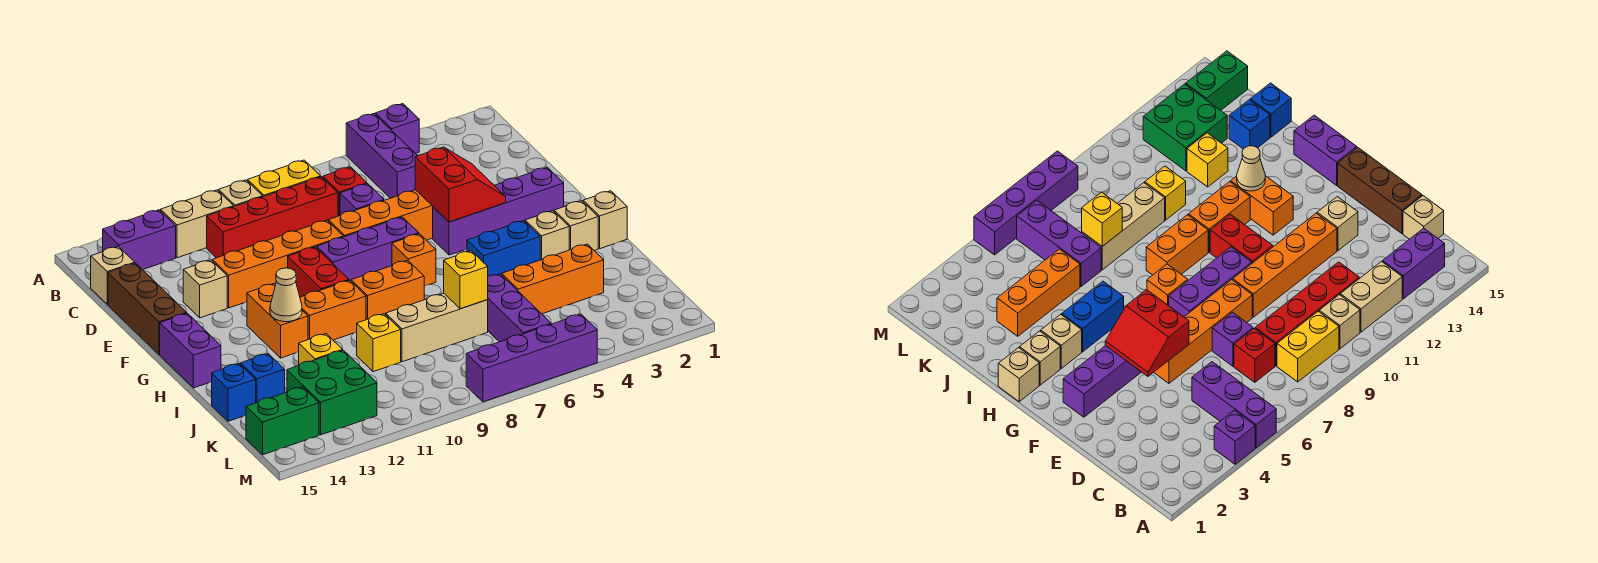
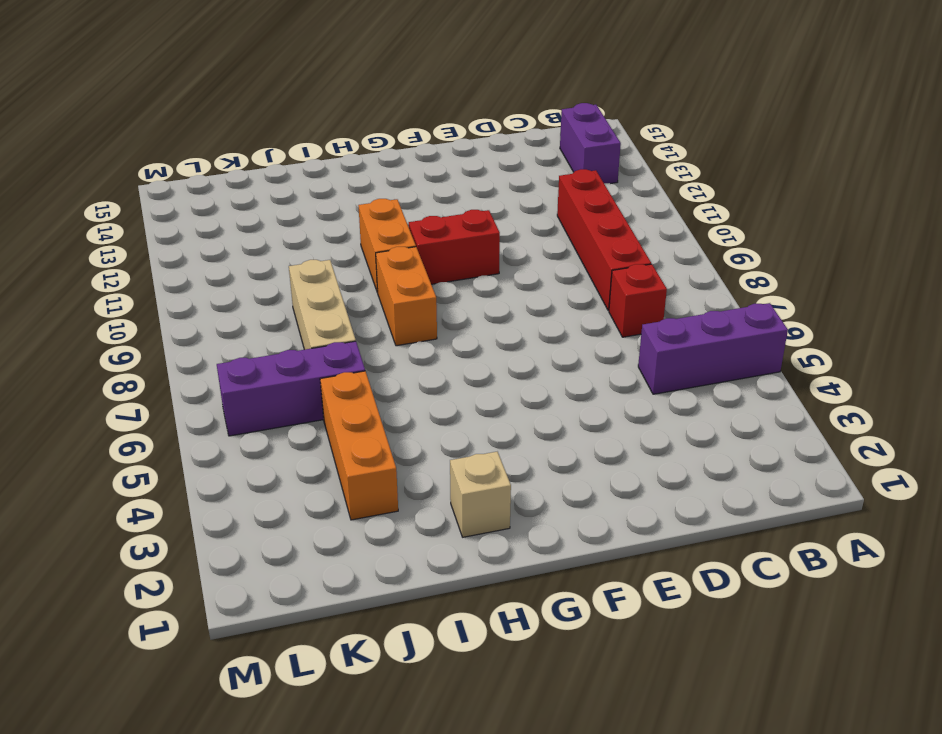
none -> purple brick A4 level 1
none -> yellow brick B8:B9 level 1
none -> tan brick B10 level 1
none -> tan brick B11:B12 level 1

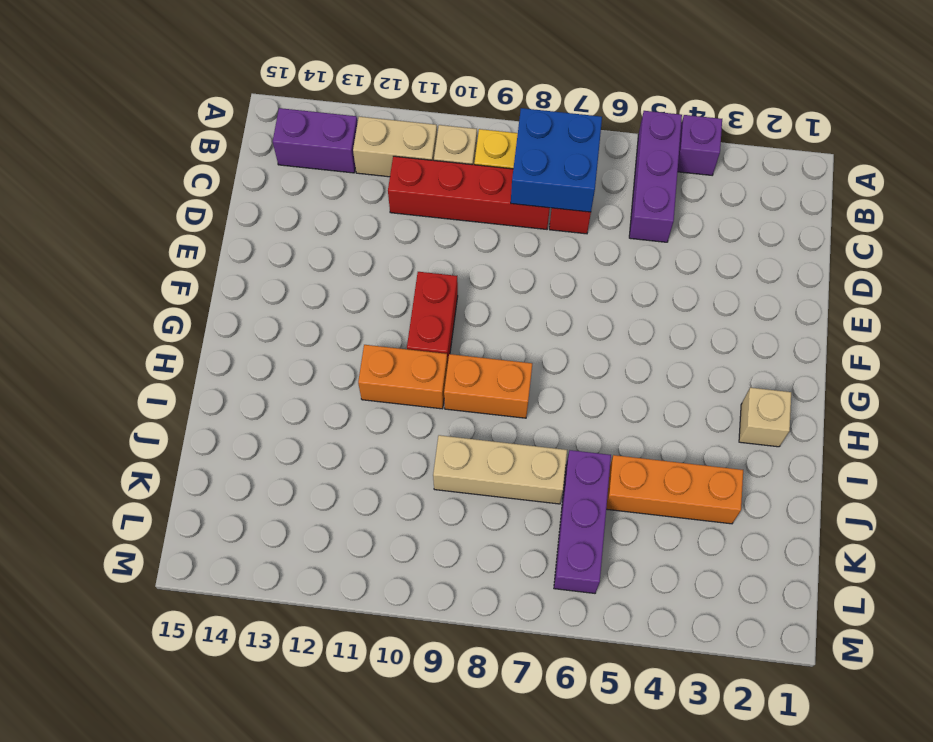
blue brick B7:C8 level 2 -> none
none -> tan brick C15 level 1
none -> purple brick D7 level 1
none -> brown brick D15:F15 level 1
none -> orange brick E5:E8 level 1

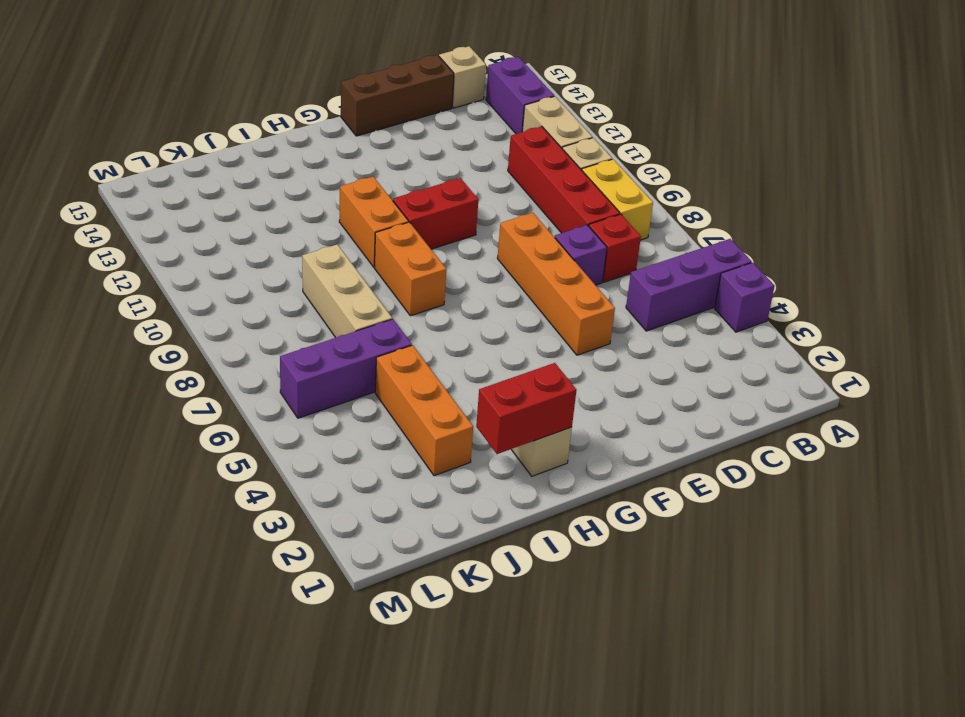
red brick H2:I2 level 2 -> none
none -> orange brick E9:E12 level 1
none -> tan brick E13 level 1
none -> purple brick F2:F5 level 1
none -> purple brick F7:F9 level 1

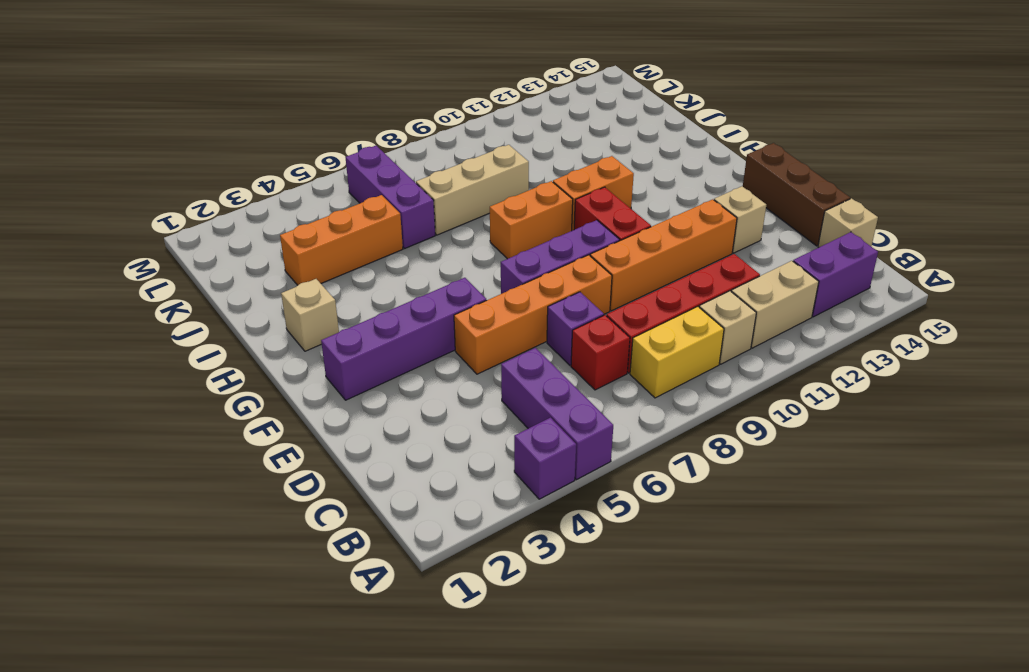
none -> orange brick G7 level 1
none -> orange brick G12:H12 level 1
none -> purple brick G15:H15 level 1
none -> tan brick H1 level 1

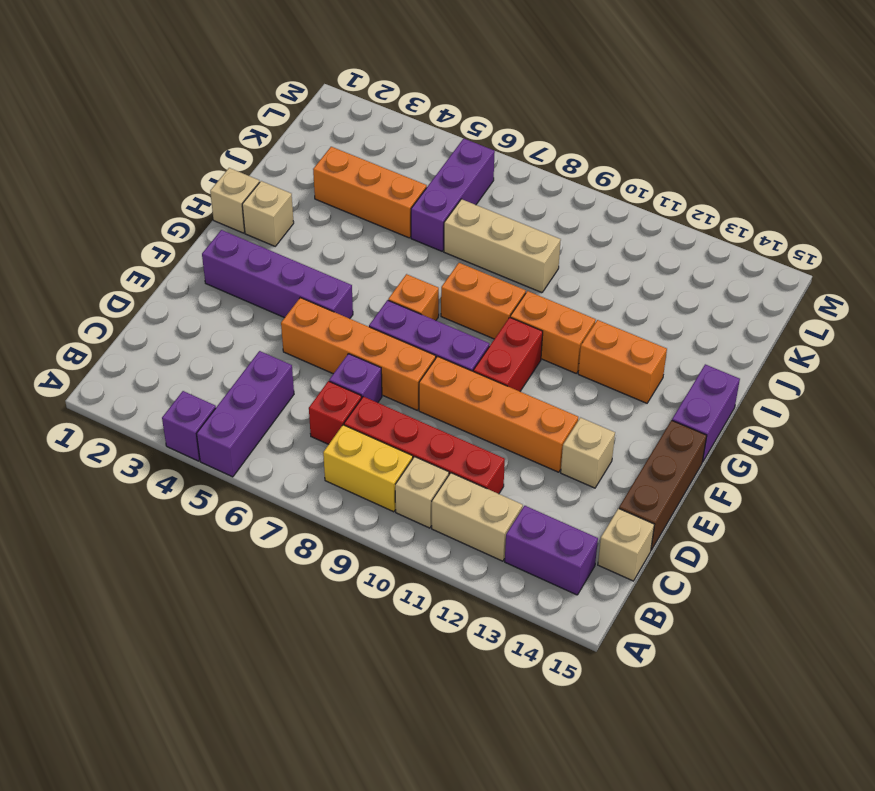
orange brick H12:H13 level 1 -> orange brick G12:H12 level 1
none -> tan brick H3 level 1
none -> blue brick H4:H5 level 1
none -> yellow brick J10 level 1
none -> yellow brick J12 level 1

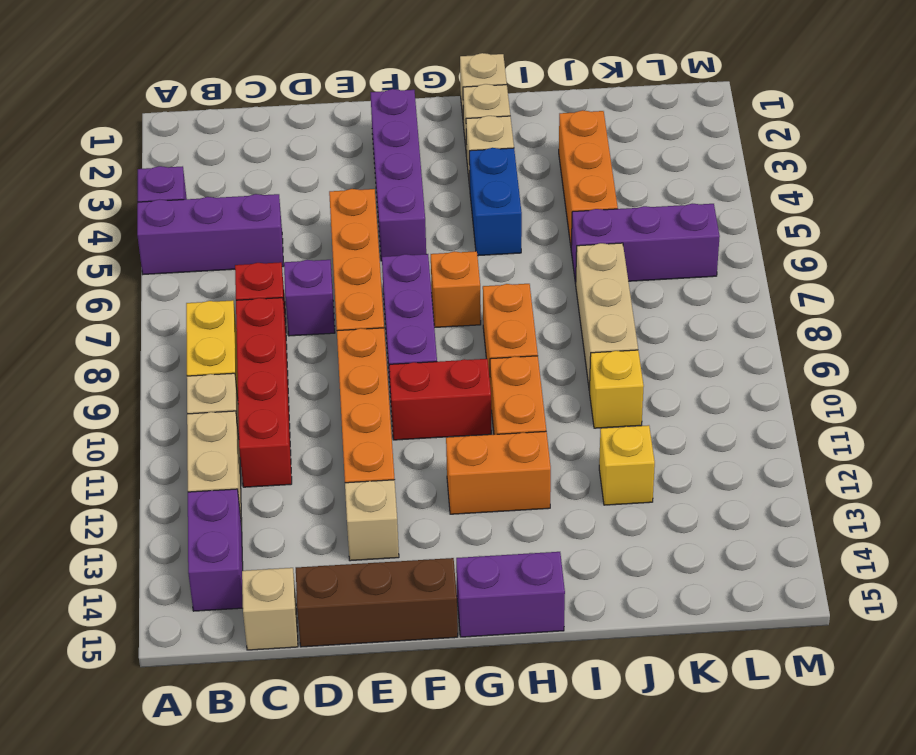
none -> blue brick J14 level 1
none -> blue brick J15 level 1
none -> green brick K12:L13 level 1
none -> green brick L14:L15 level 1

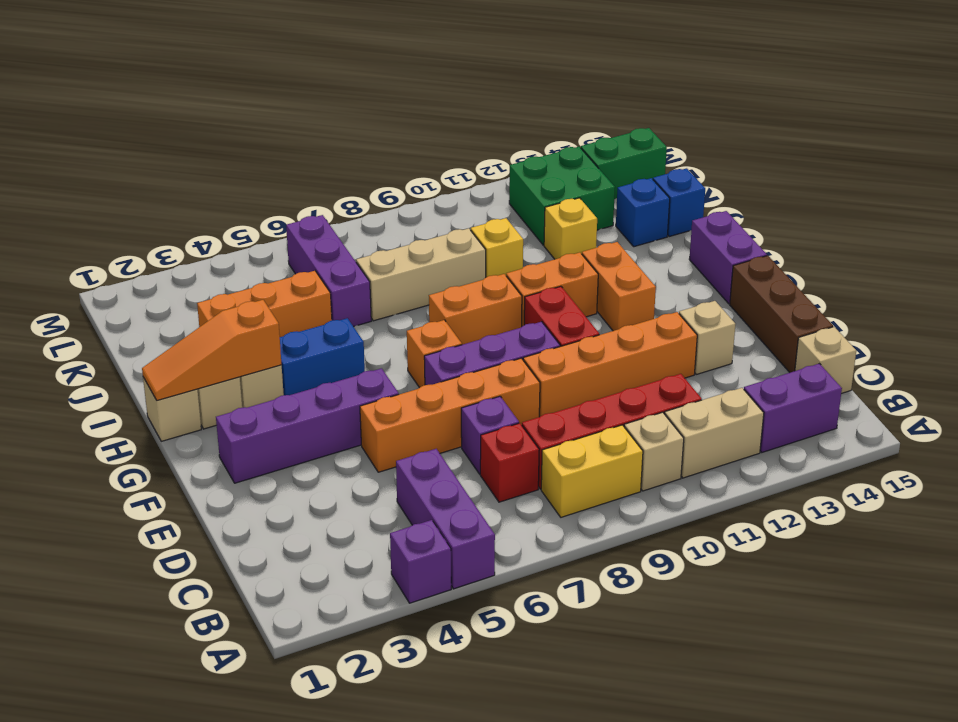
orange slope H1:H3 level 2 top 3 -> none
none -> purple brick M5:M8 level 1
none -> red slope E4:F5 level 2 top 5
none -> tan cone H12 level 2
none -> yellow brick J7 level 2

